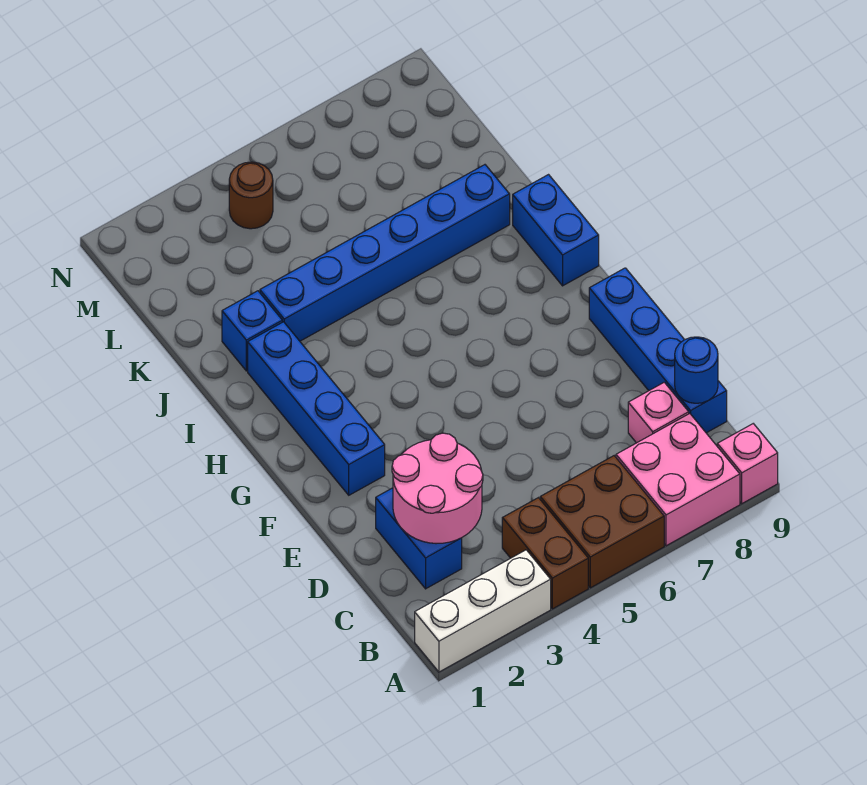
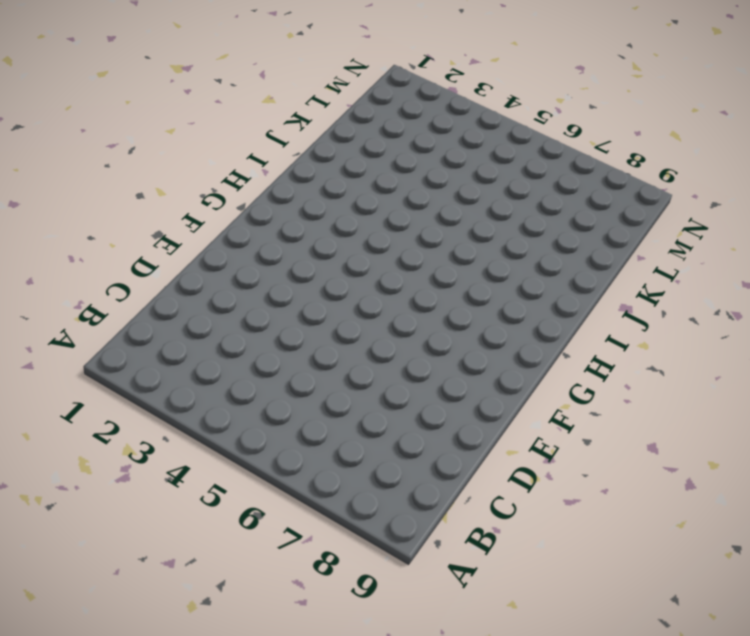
none -> white brick A1:A3 level 1
none -> brown brick A4:B4 level 1
none -> brown brick A5:B6 level 1

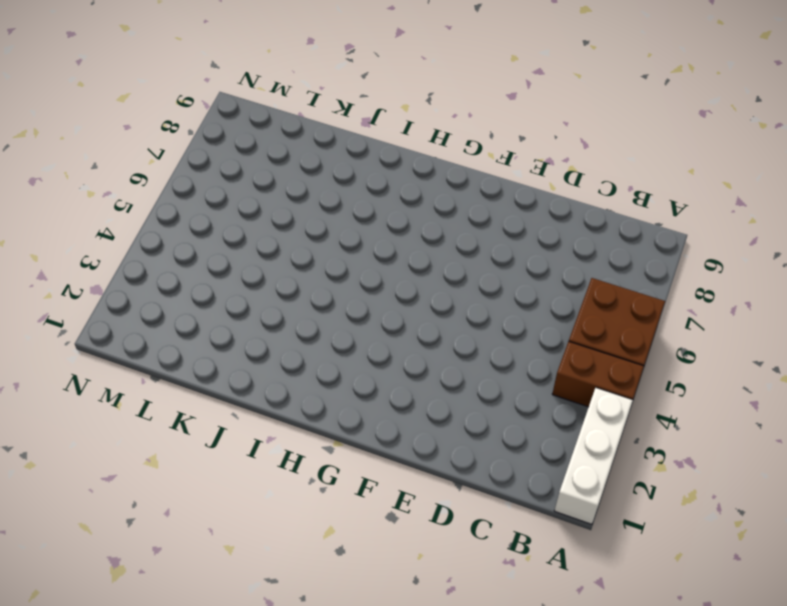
none -> pink brick A7:B8 level 1
none -> pink brick A9 level 1
none -> blue brick C2:D2 level 1

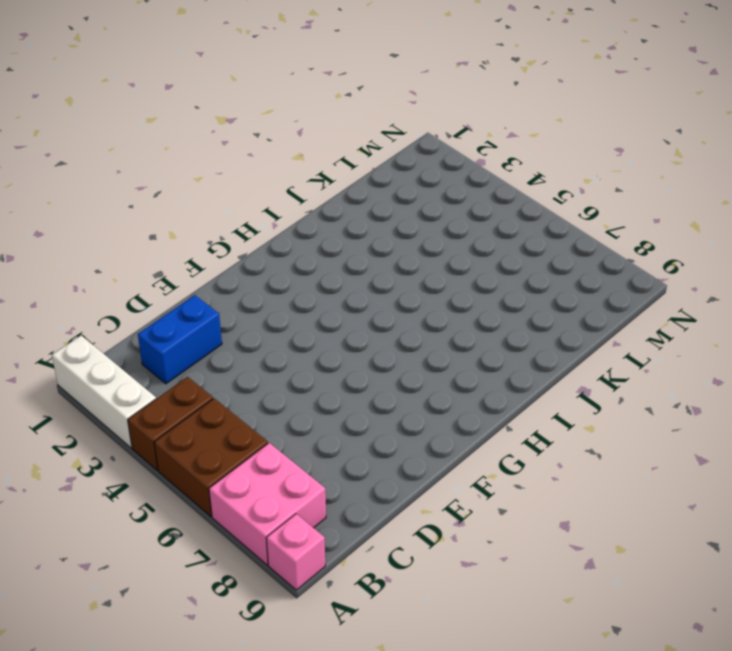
none -> pink brick C8 level 1
none -> blue brick C9:F9 level 1
none -> blue brick F2:I2 level 1

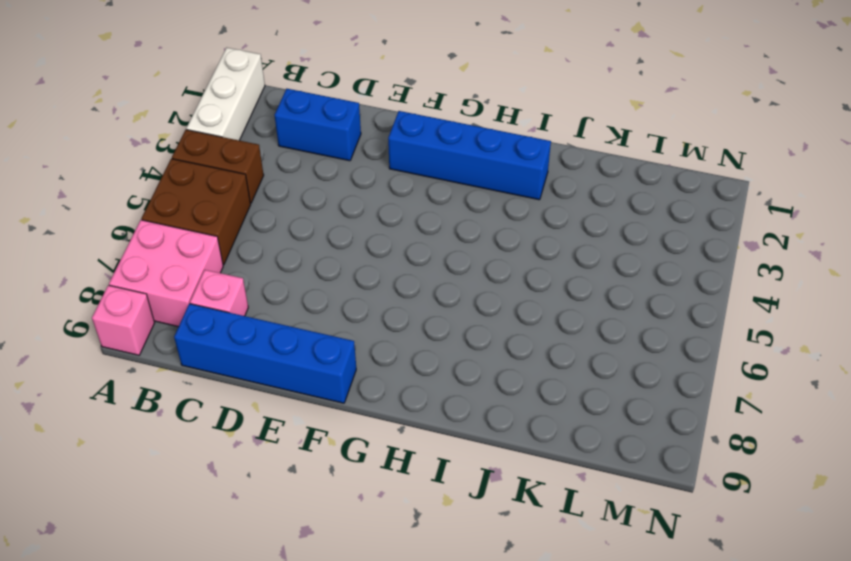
none -> blue brick H9:I9 level 1
none -> blue brick J2 level 1
none -> blue brick J3:J8 level 1

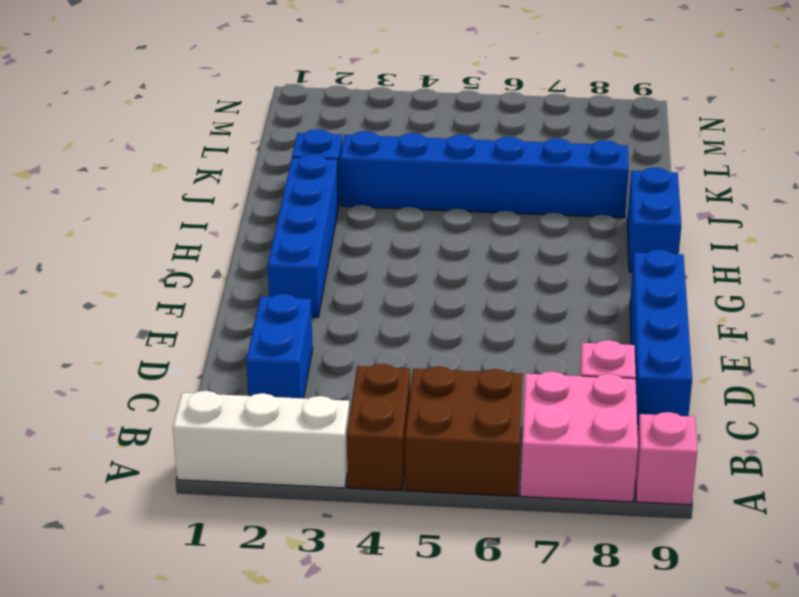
none -> brown round brick M4 level 1
none -> pink round brick C2:D3 level 2
none -> blue round brick C9 level 2

